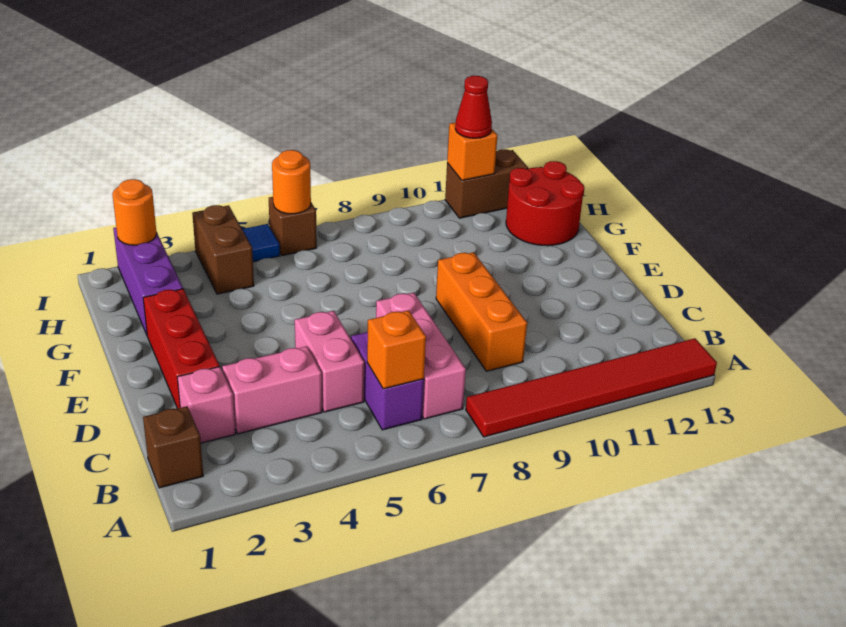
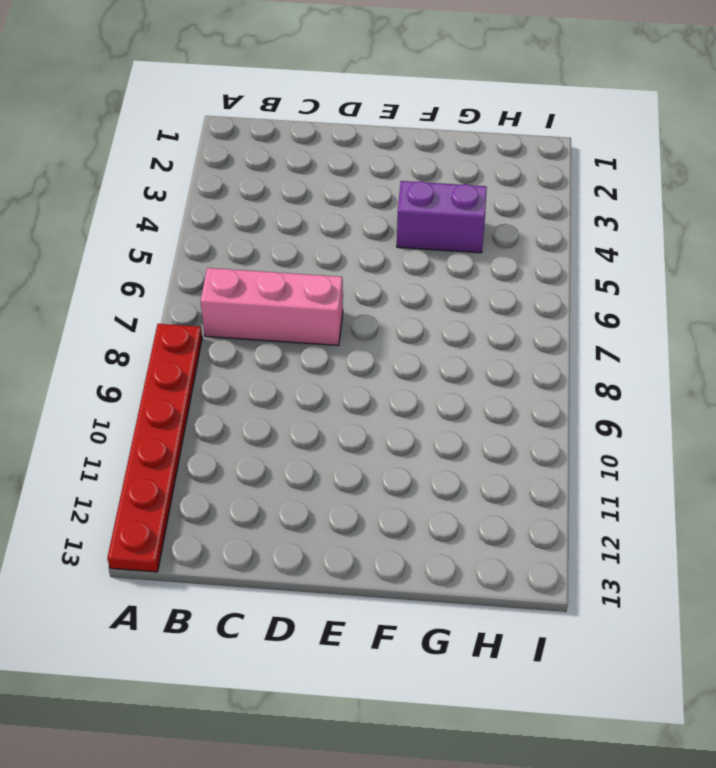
red plate A8:A13 level 1 -> red tile A8:A13 level 1
purple brick F4:G4 level 1 -> purple brick B6:C6 level 1
none -> brown brick B1 level 1
none -> pink brick C2 level 1
none -> pink brick C3:C4 level 1

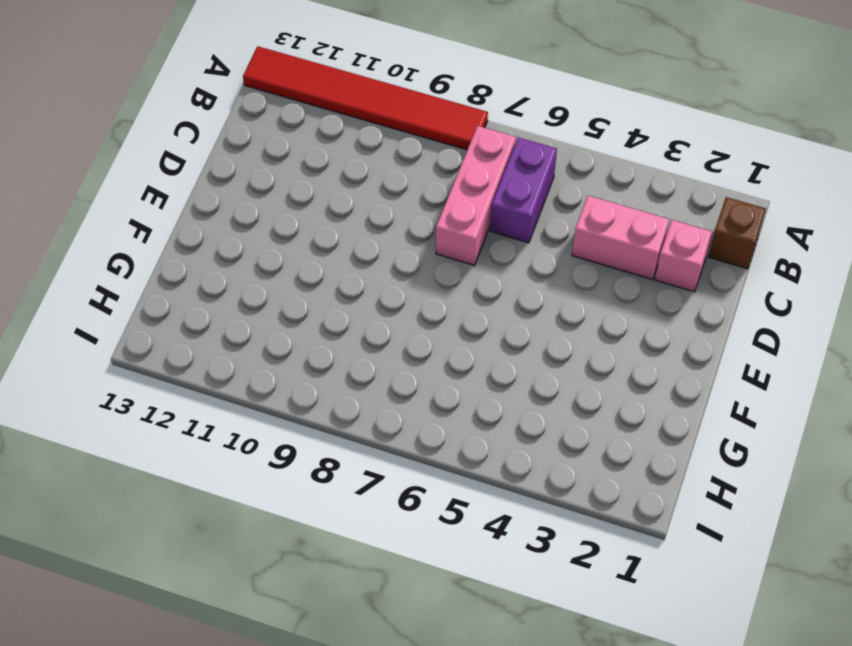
none -> pink brick C5:D5 level 1
none -> orange brick C9:E9 level 1
none -> red brick D2:F2 level 1

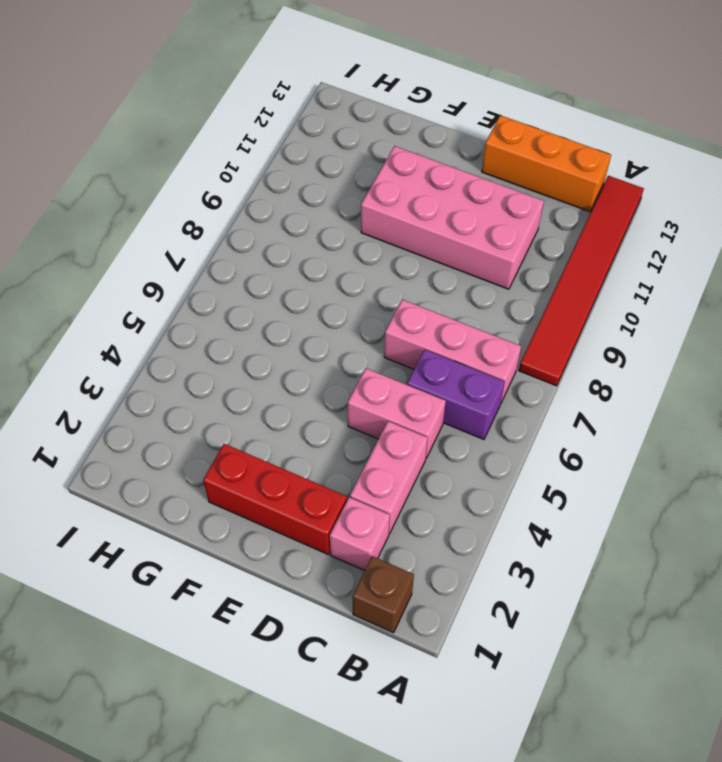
orange brick B13:D13 level 1 -> orange brick C9:E9 level 1
pink brick C10:F11 level 1 -> none
none -> purple brick G2:I2 level 1
none -> red round brick G12:H13 level 1
none -> brown brick H4:I4 level 1

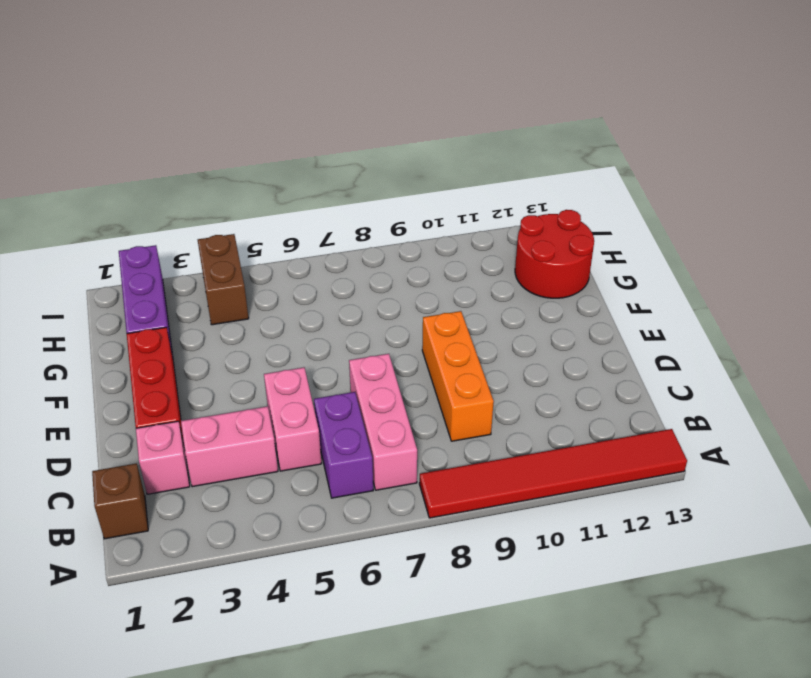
none -> blue tile I5 level 1
none -> brown brick I6 level 1
none -> brown brick I11:I12 level 1

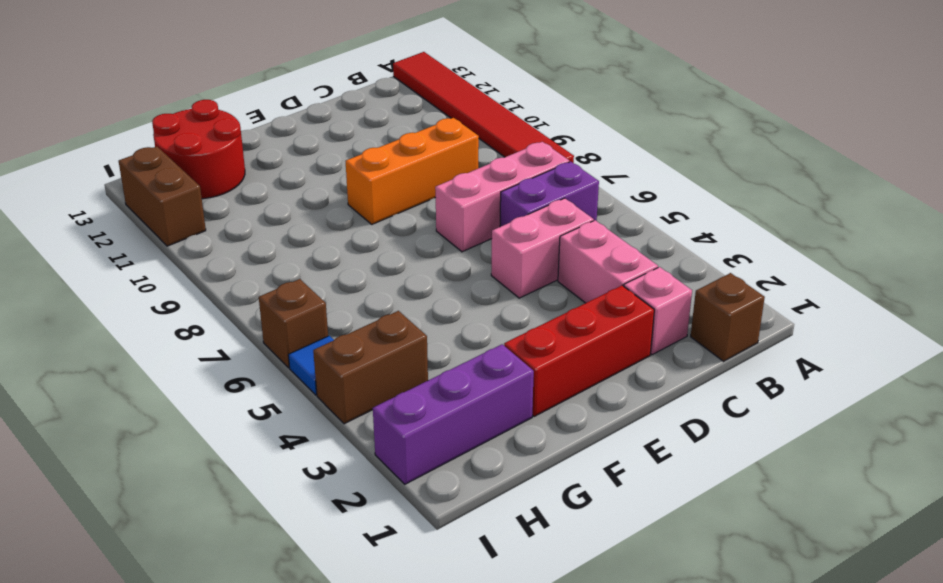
none -> orange brick B6 level 2
none -> orange round brick I2 level 2
none -> orange round brick I6 level 2

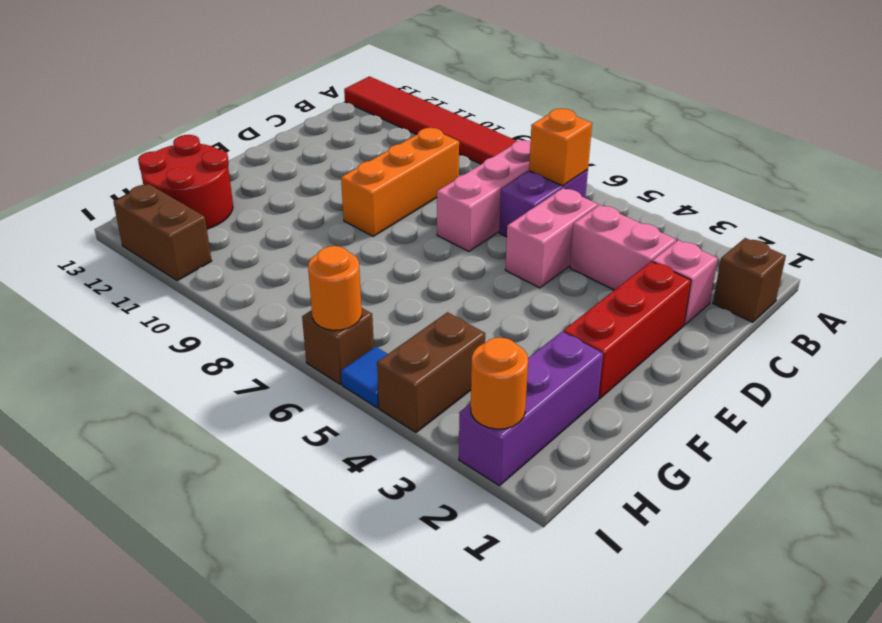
none -> orange brick I11 level 2
none -> red cone I11 level 3

